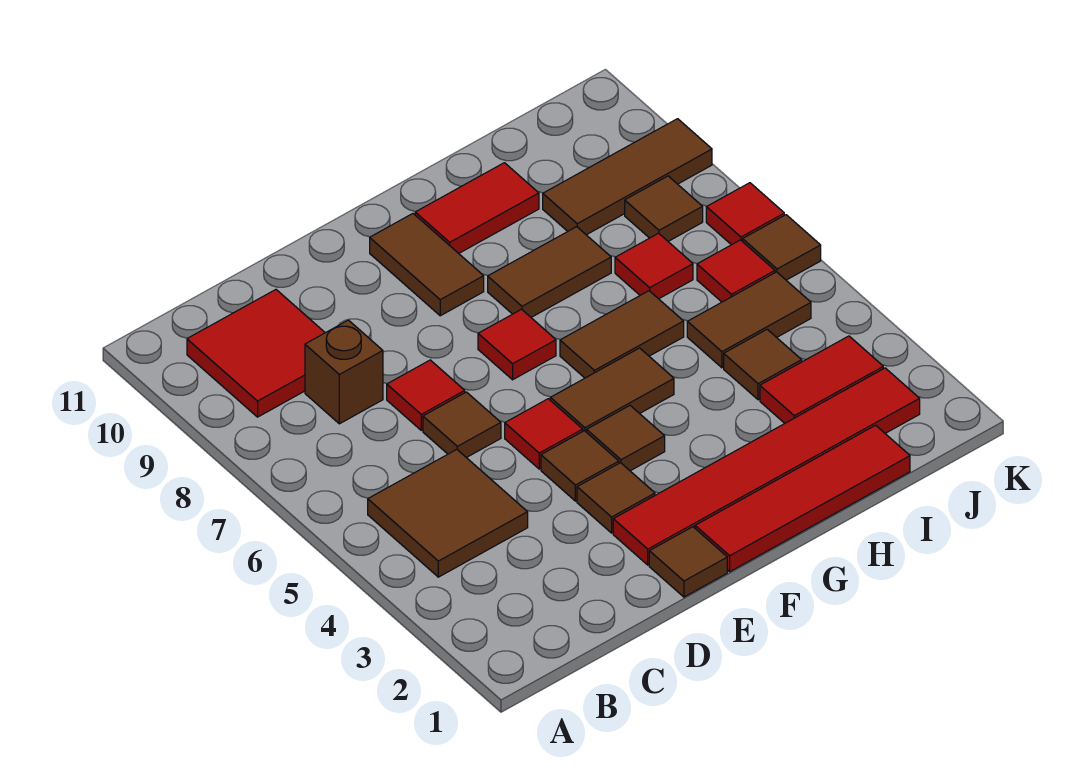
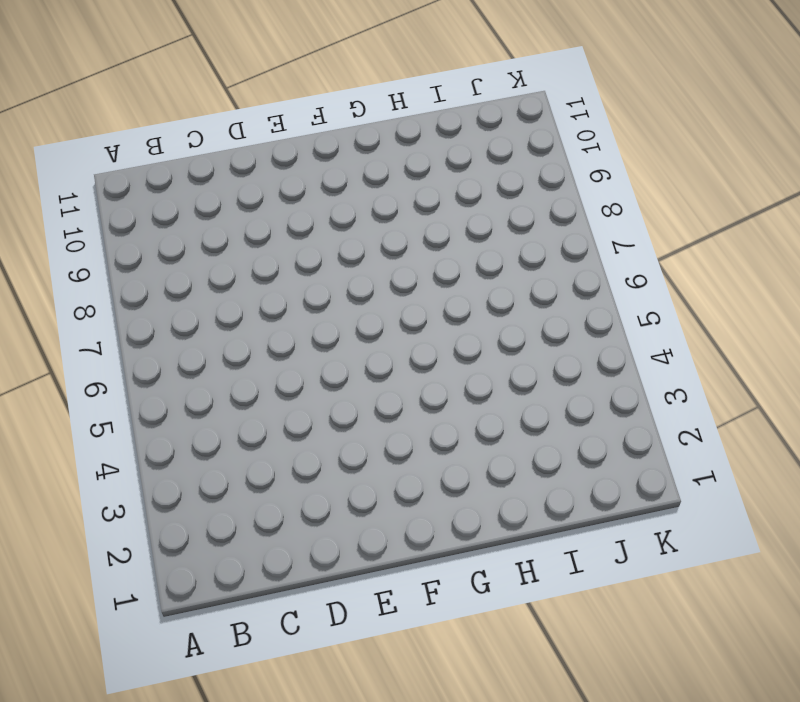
none -> brown tile B4:C5 level 1
none -> red tile B9:C10 level 1
none -> brown brick C8 level 1

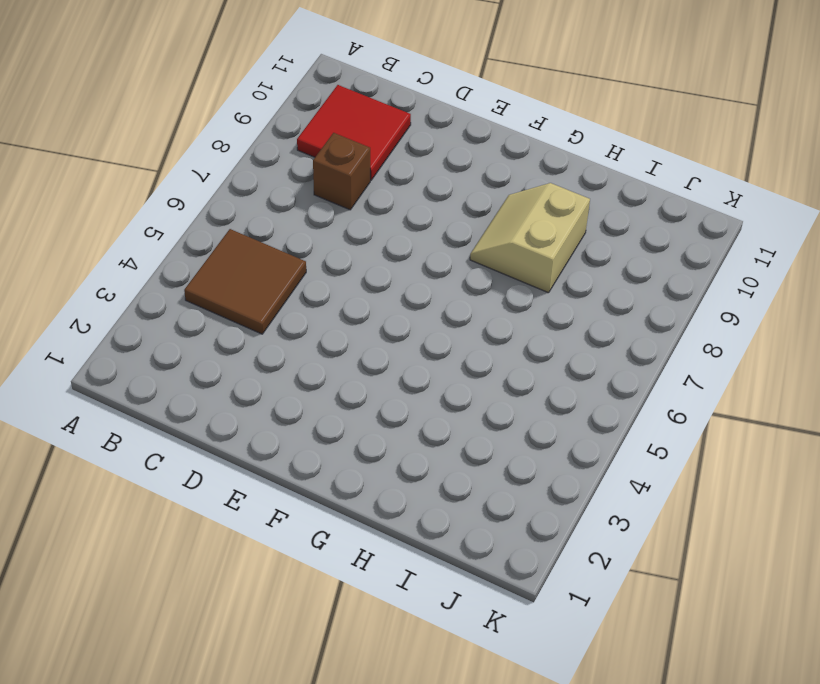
tan slope G8:H9 level 1 top H -> brown tile G8:H8 level 1
none -> brown tile D6 level 1
none -> red tile D7 level 1
none -> brown tile E1 level 1

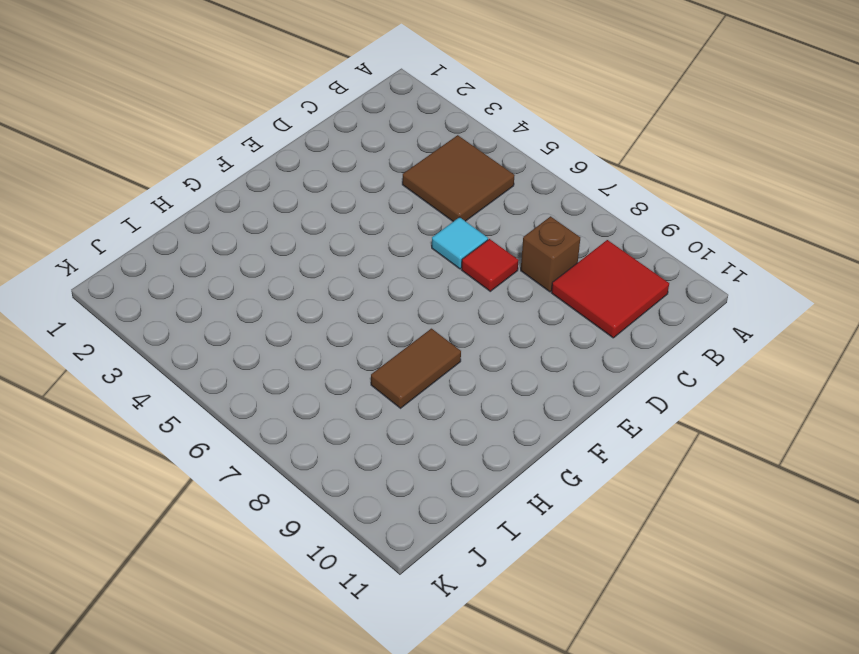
cyan tile D6 level 1 -> brown tile D6 level 1
none -> brown tile E1 level 1
none -> red tile E2:J2 level 1
none -> brown tile E3 level 1

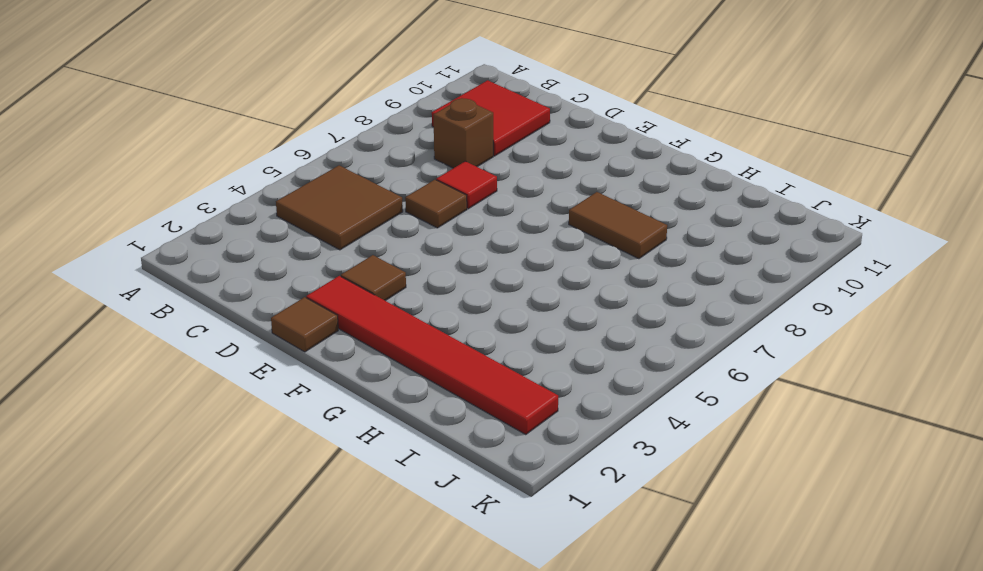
none -> brown tile E4 level 1
none -> red tile E5 level 1
none -> red tile F1:I1 level 1

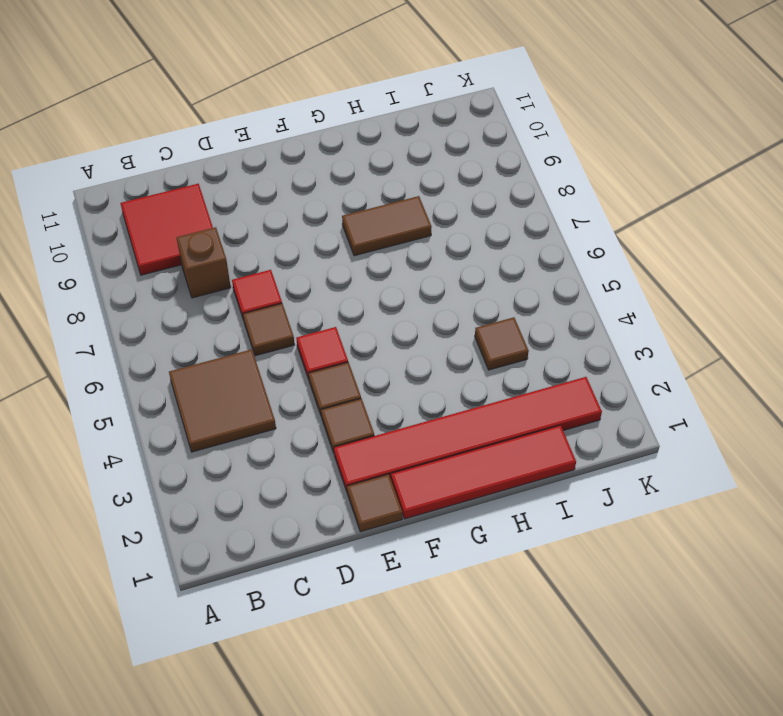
none -> brown tile F4 level 1
none -> brown tile F5:G5 level 1
none -> red tile F7 level 1

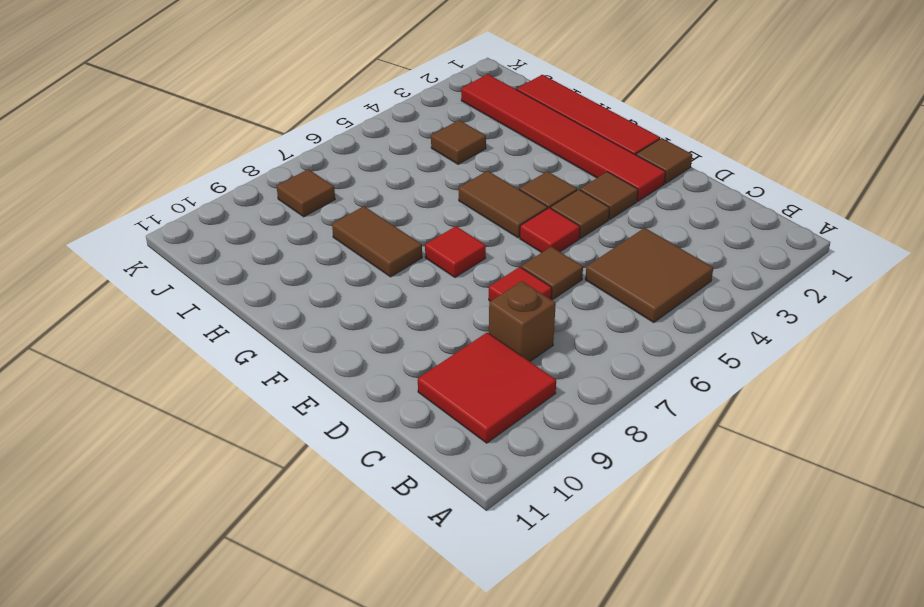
none -> brown tile F9:F10 level 1
none -> brown tile G6:H6 level 1
none -> red tile G10:H10 level 1

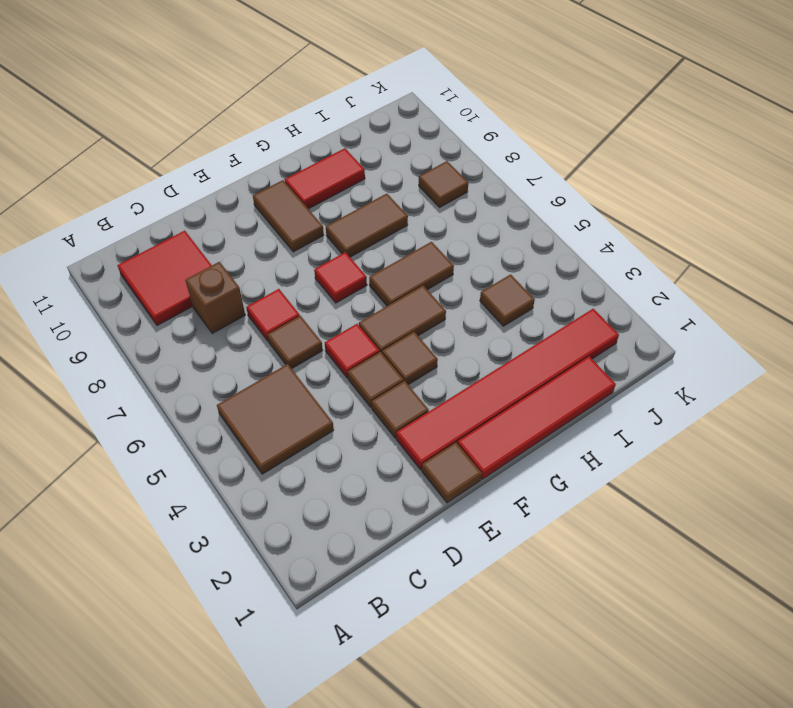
none -> red tile I3:J3 level 1
none -> brown tile I5:J5 level 1
none -> red tile I7 level 1

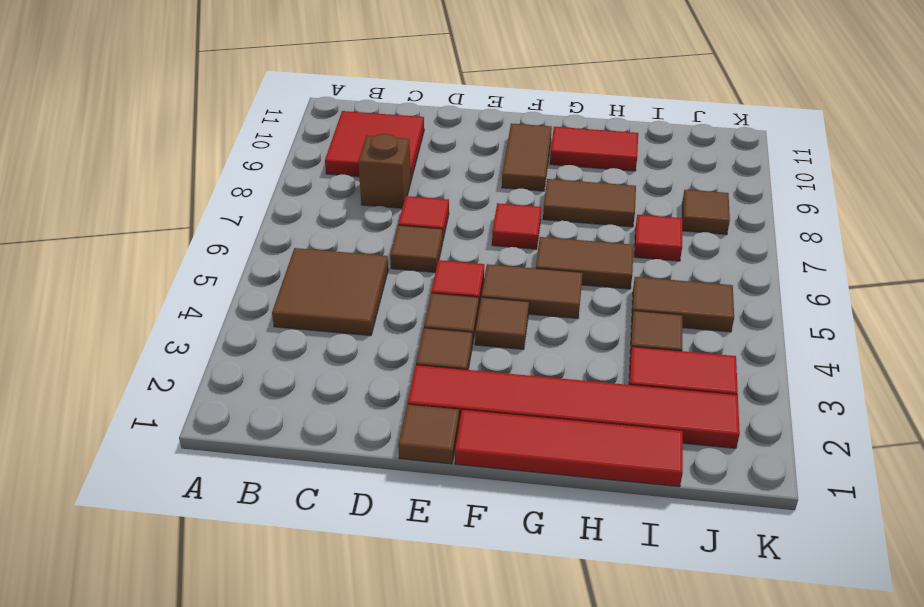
none -> brown tile I9:K9 level 1
none -> red tile J6 level 1
none -> brown tile K6 level 1

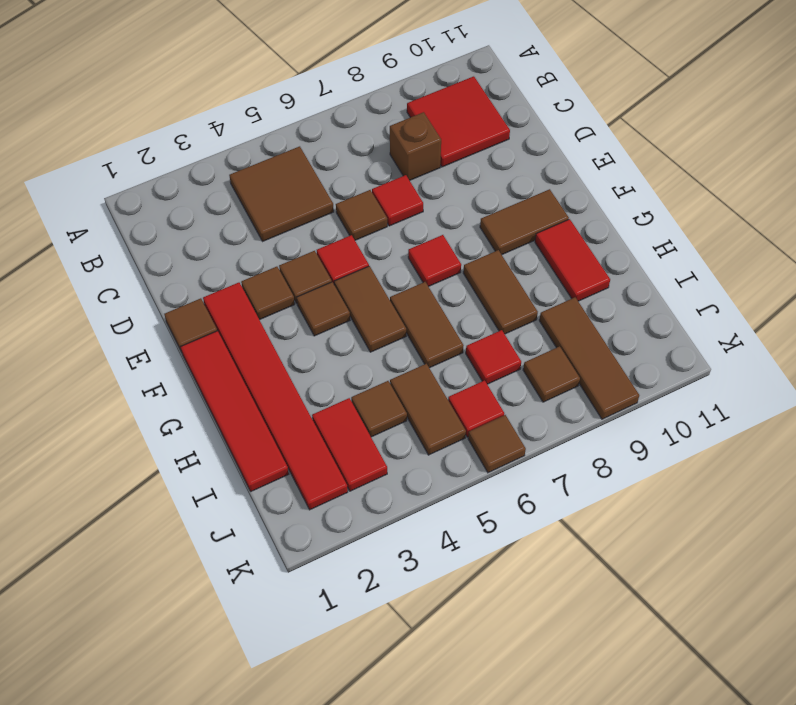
none -> red tile K7 level 1

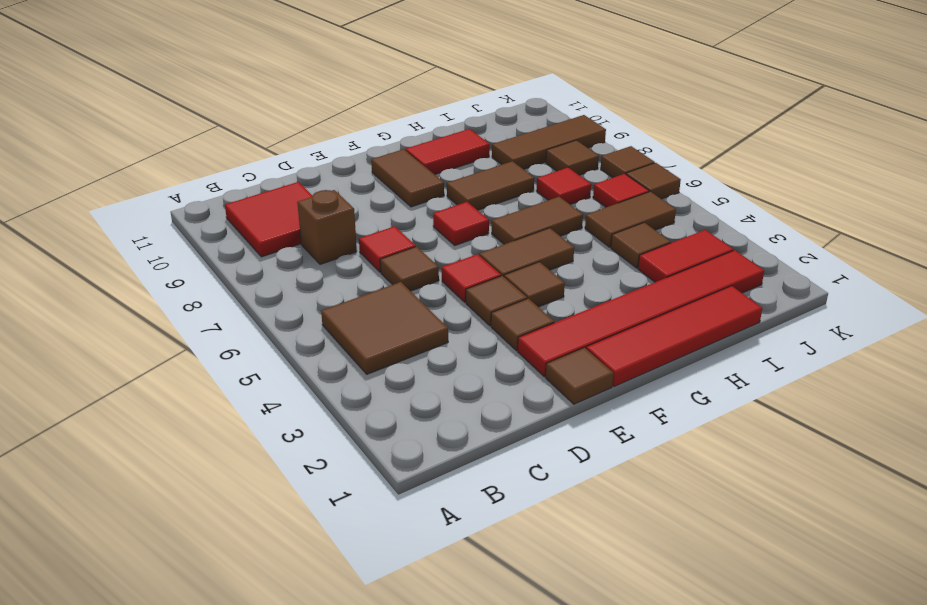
brown tile K7 level 1 -> red tile K7 level 1

